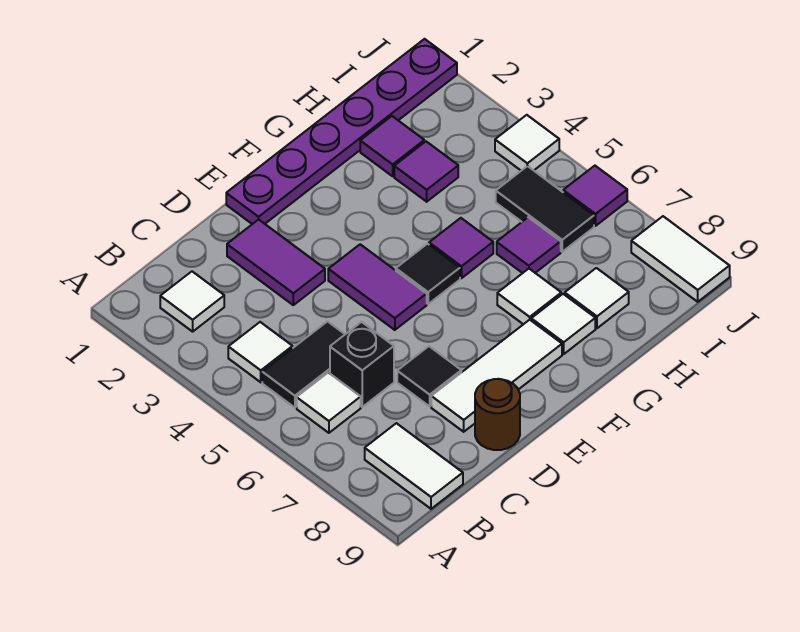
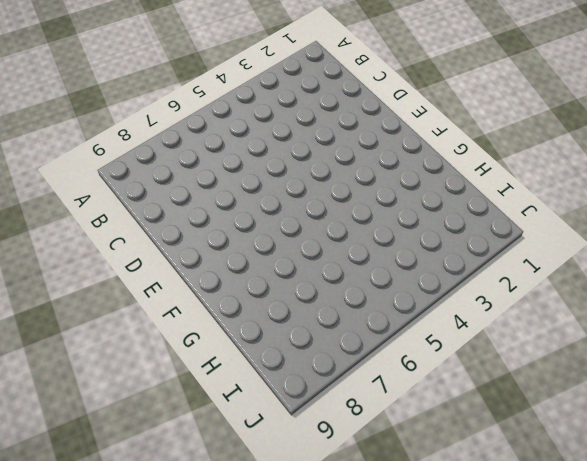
none -> white tile B2 level 1
none -> white tile B4 level 1
none -> black tile B5:C5 level 1

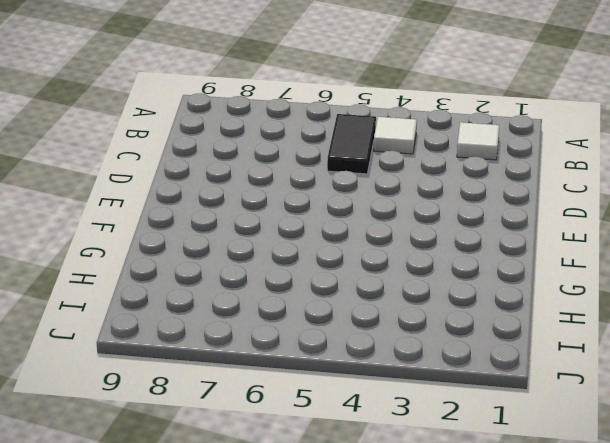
none -> white tile B6 level 1
none -> white tile B8:B9 level 1
none -> black brick C6 level 1

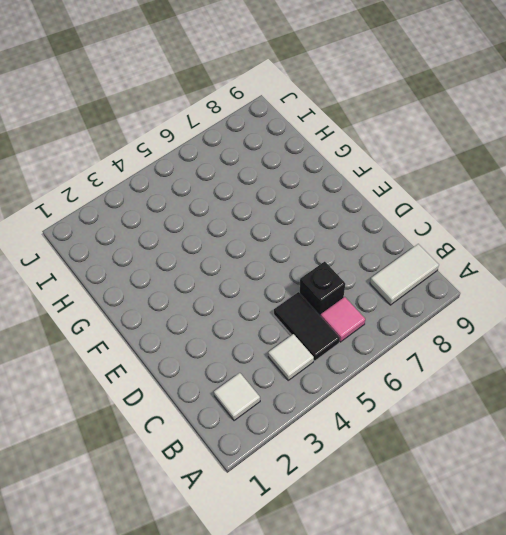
pink tile B6 level 1 -> white tile B6 level 1
none -> purple tile D2:D3 level 1
none -> black tile D7 level 1
none -> white tile D8:F8 level 1

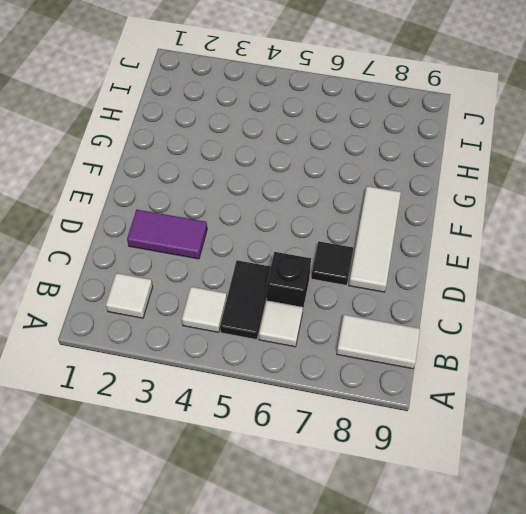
none -> brown round brick D9 level 1
none -> purple plate E1:J1 level 1
none -> purple tile E4:E5 level 1

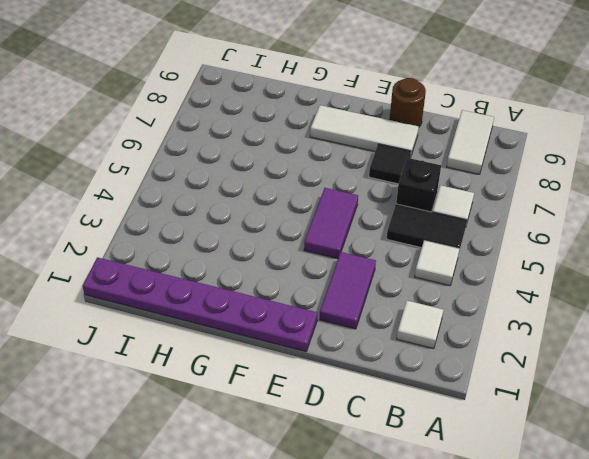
none -> black tile F5 level 1
none -> purple tile G5 level 1
none -> white tile G7 level 1

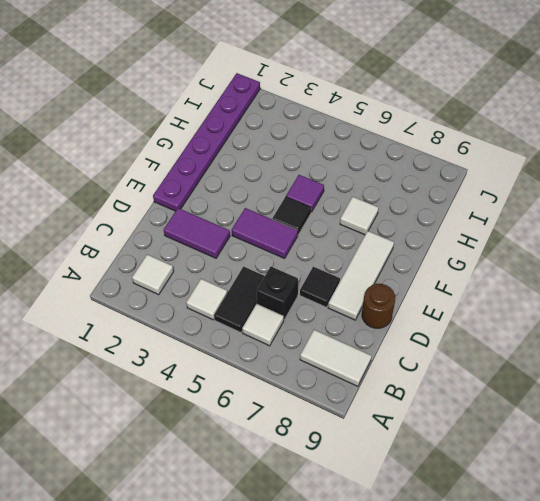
none -> white tile G8 level 1
none -> purple tile H2 level 1
none -> purple tile H3 level 1

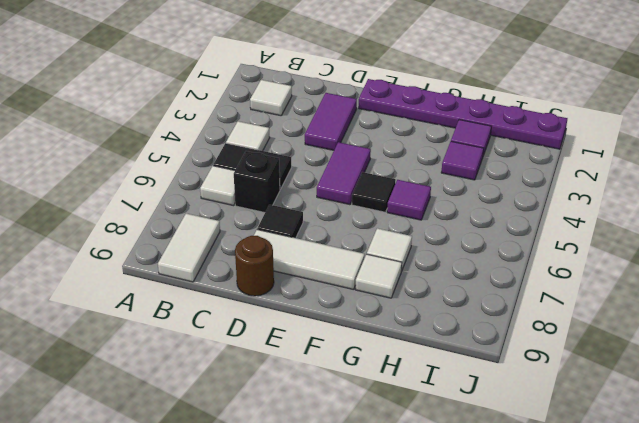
none -> purple tile H6 level 1
none -> white tile H8 level 1
none -> black tile I5:I6 level 1

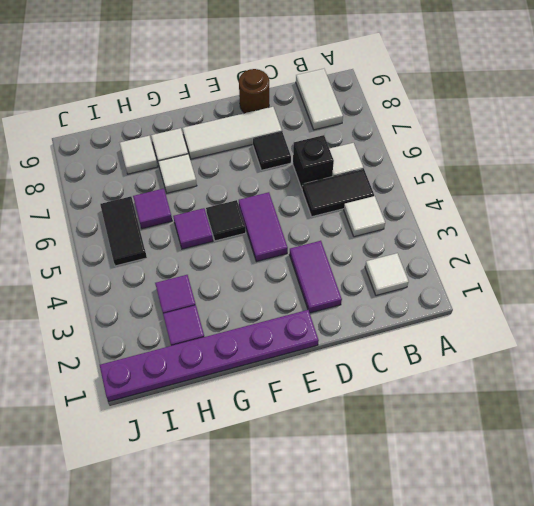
none -> white tile J4 level 1
none -> purple tile J6 level 1
none -> white tile J8:J9 level 1

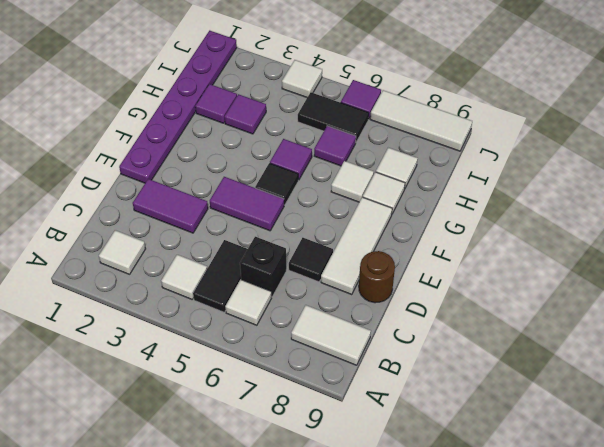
white tile J7:J9 level 1 -> white tile J8:J9 level 1

